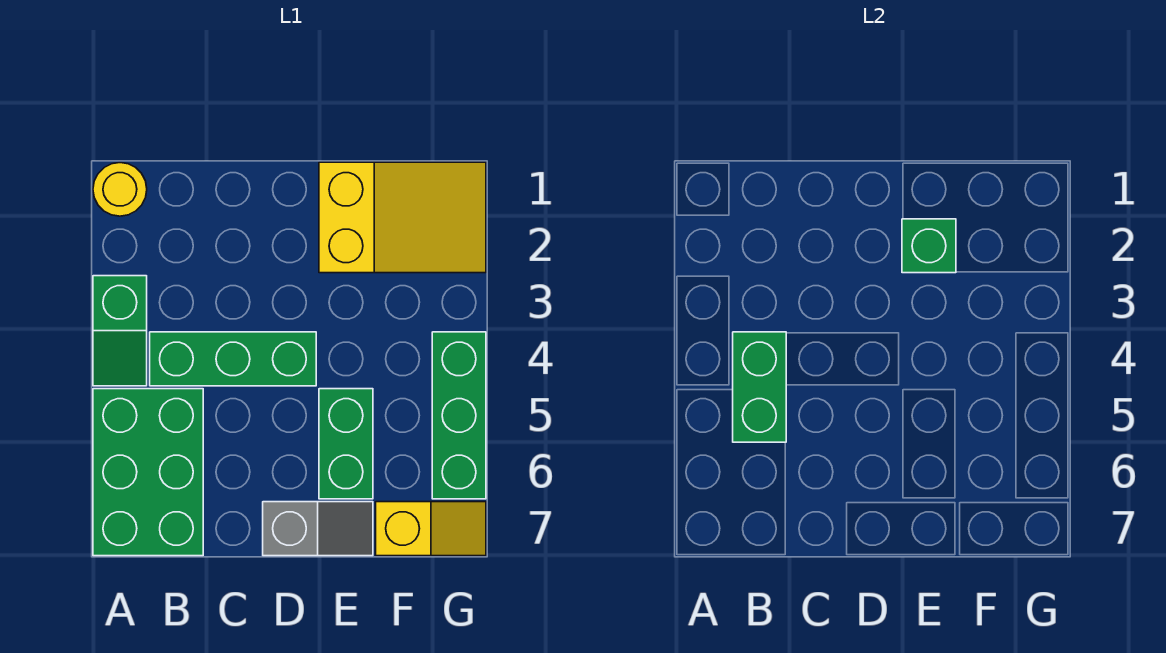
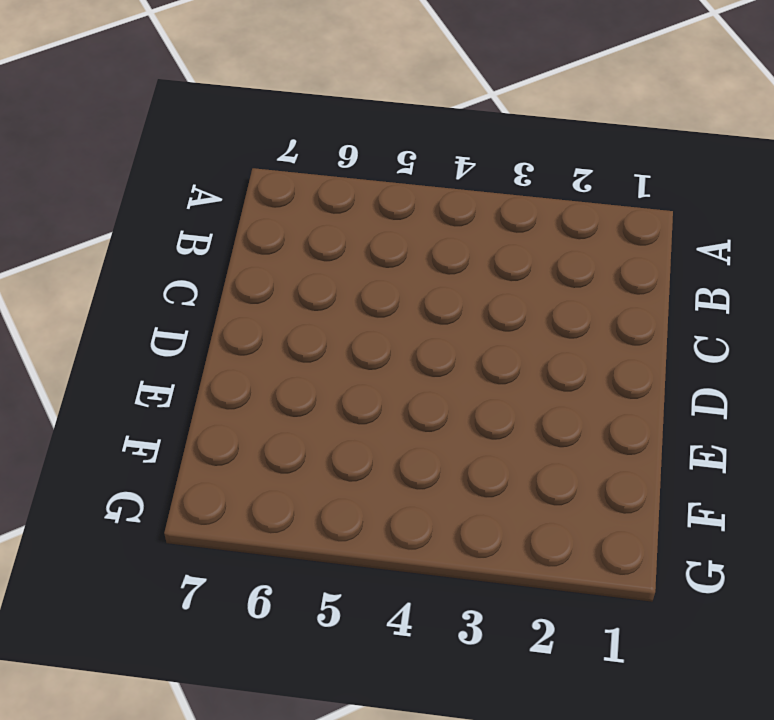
none -> yellow round brick A1 level 1
none -> green slope A3:A4 level 1 top 3

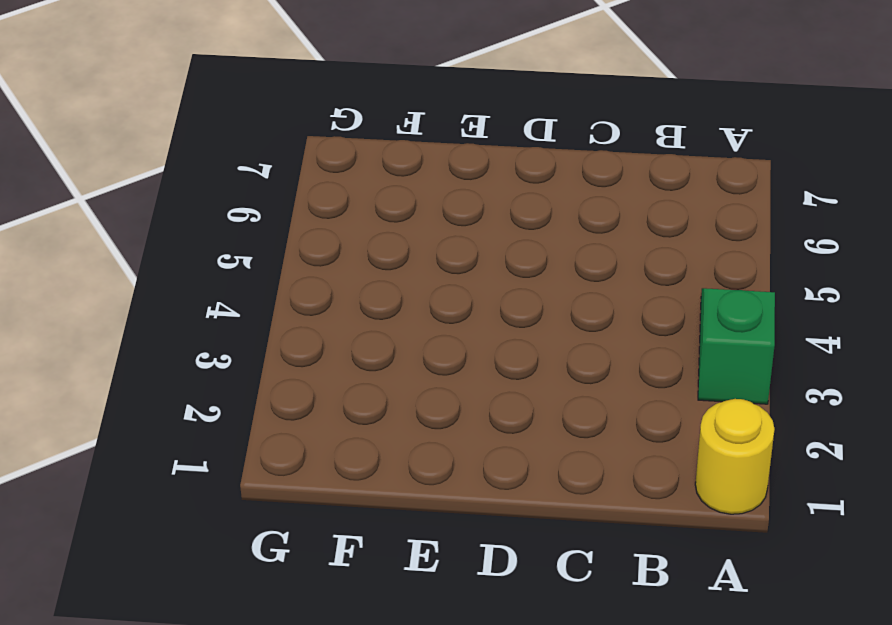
none -> green brick A5:B7 level 1
none -> green brick B4:D4 level 1

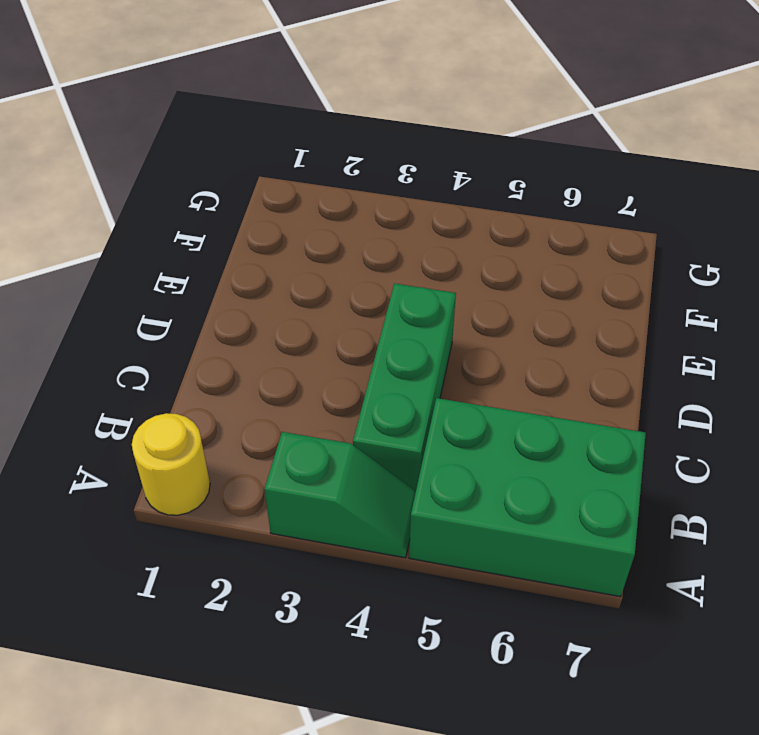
none -> grey slope D7:E7 level 1 top D
none -> yellow slope E1:G2 level 1 top E

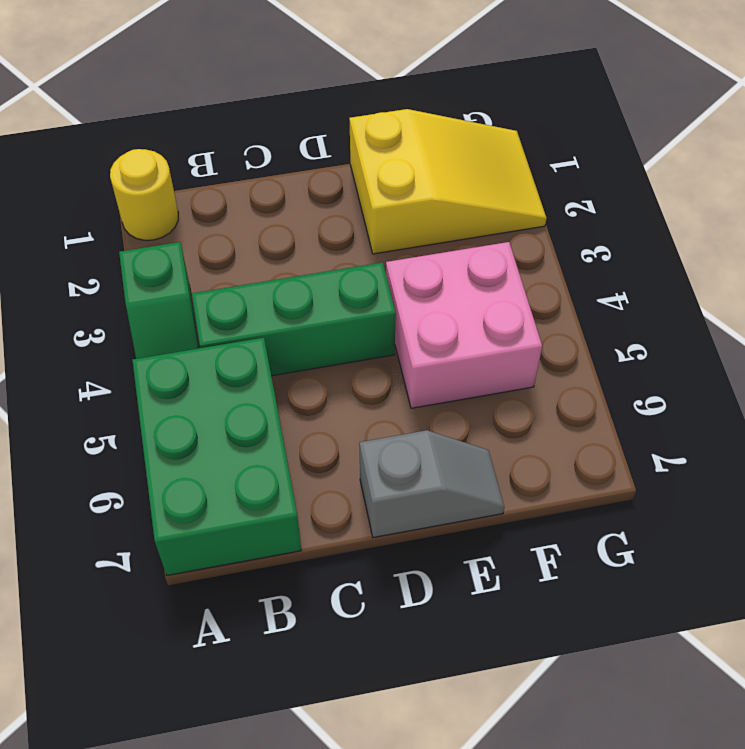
pink brick E4:F5 level 1 -> green brick E5:E6 level 1
none -> yellow slope F7:G7 level 1 top F
none -> green brick G4:G6 level 1

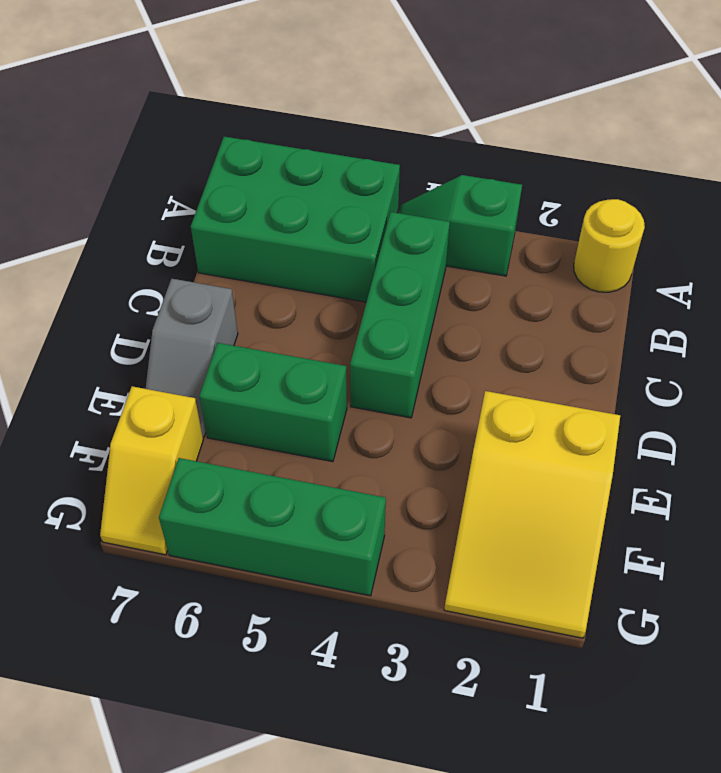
none -> green brick B4:B5 level 2
none -> green brick E2 level 2

